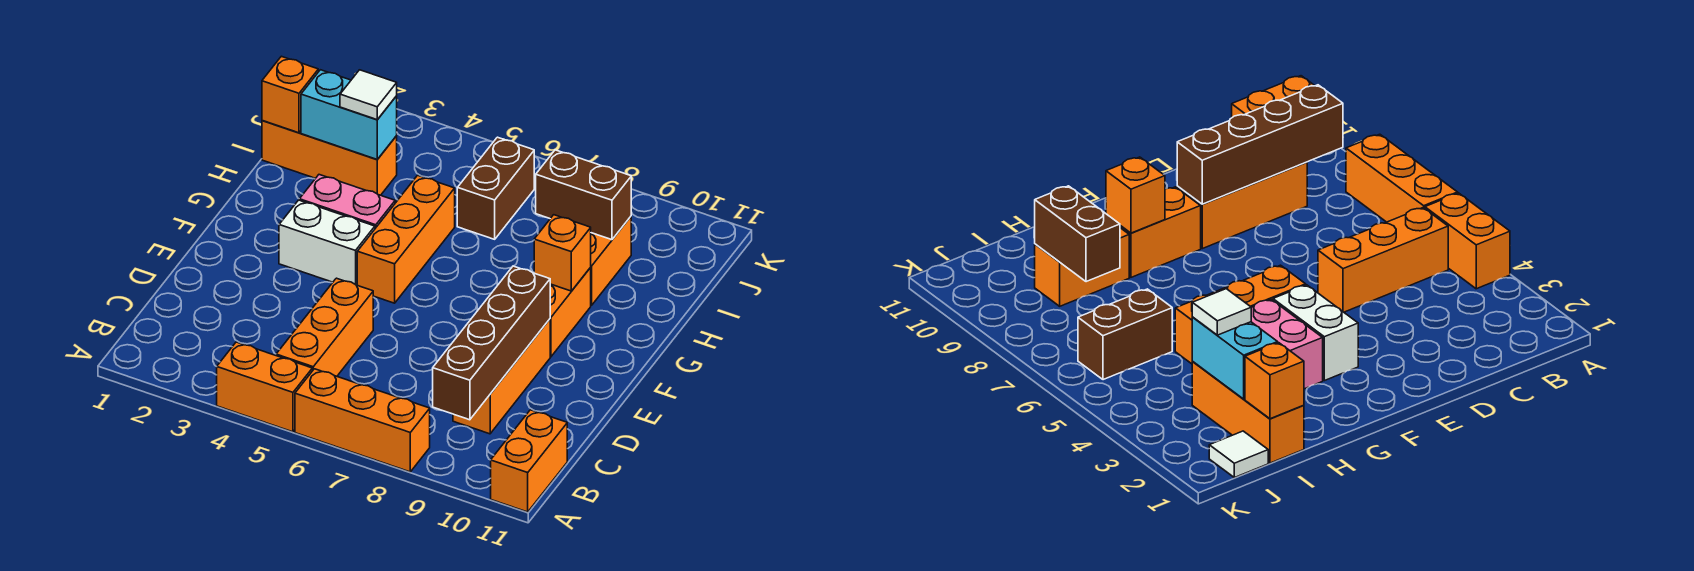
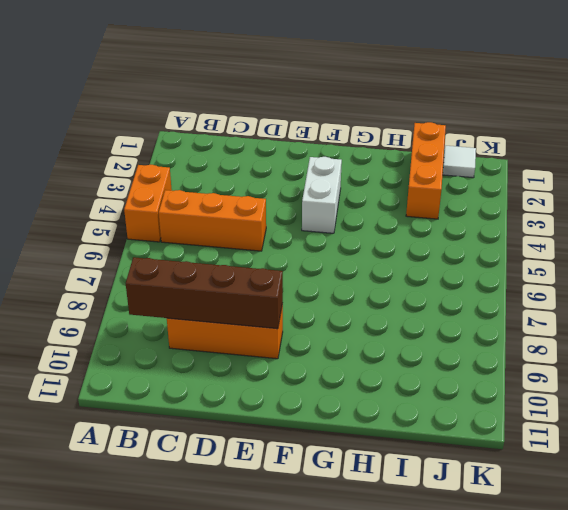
none -> orange brick A6:A8 level 1
none -> orange brick A11:B11 level 1
none -> orange brick F5:H5 level 1

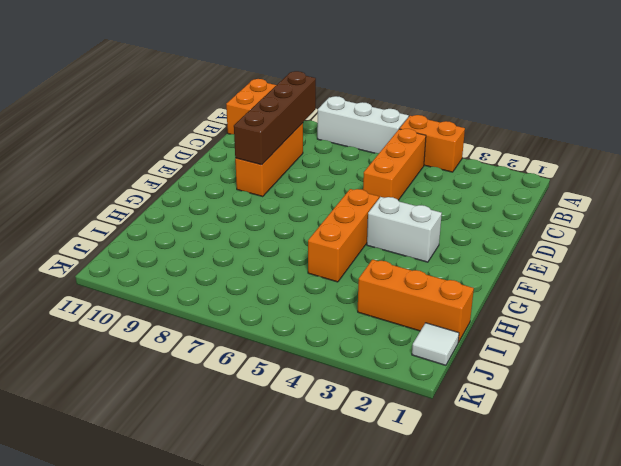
white brick A6:A8 level 1 -> orange brick A6:A8 level 1
none -> orange brick F9:G9 level 1
none -> pink brick G3:G4 level 1
none -> orange brick H9:I9 level 1

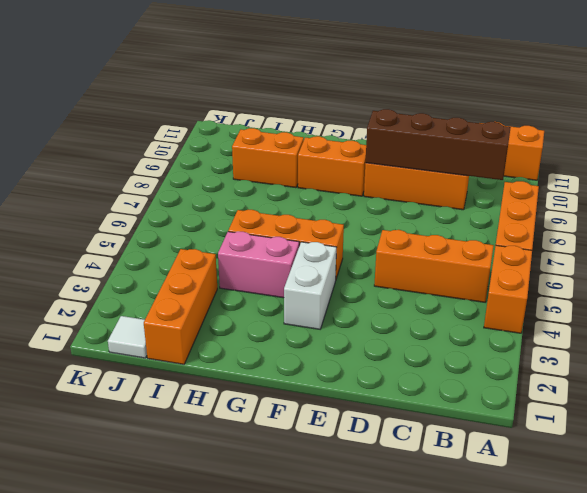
pink brick G4:H4 level 1 -> pink brick G3:G4 level 1
none -> brown brick I6:J6 level 1
none -> orange brick G9 level 2
none -> orange brick I1 level 2

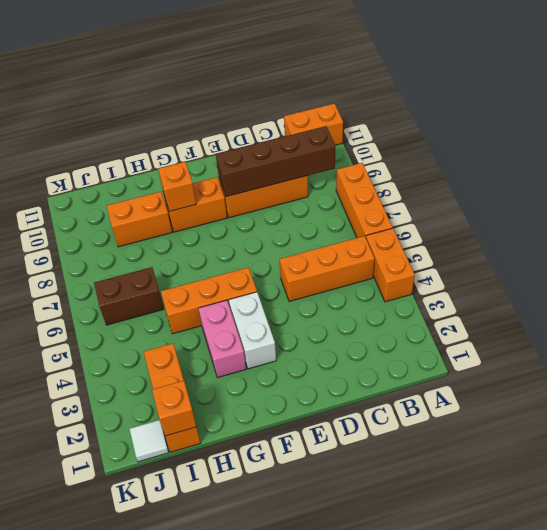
none -> cyan brick I2:I3 level 2
none -> brown brick I8:I9 level 2
none -> white tile I3 level 3

